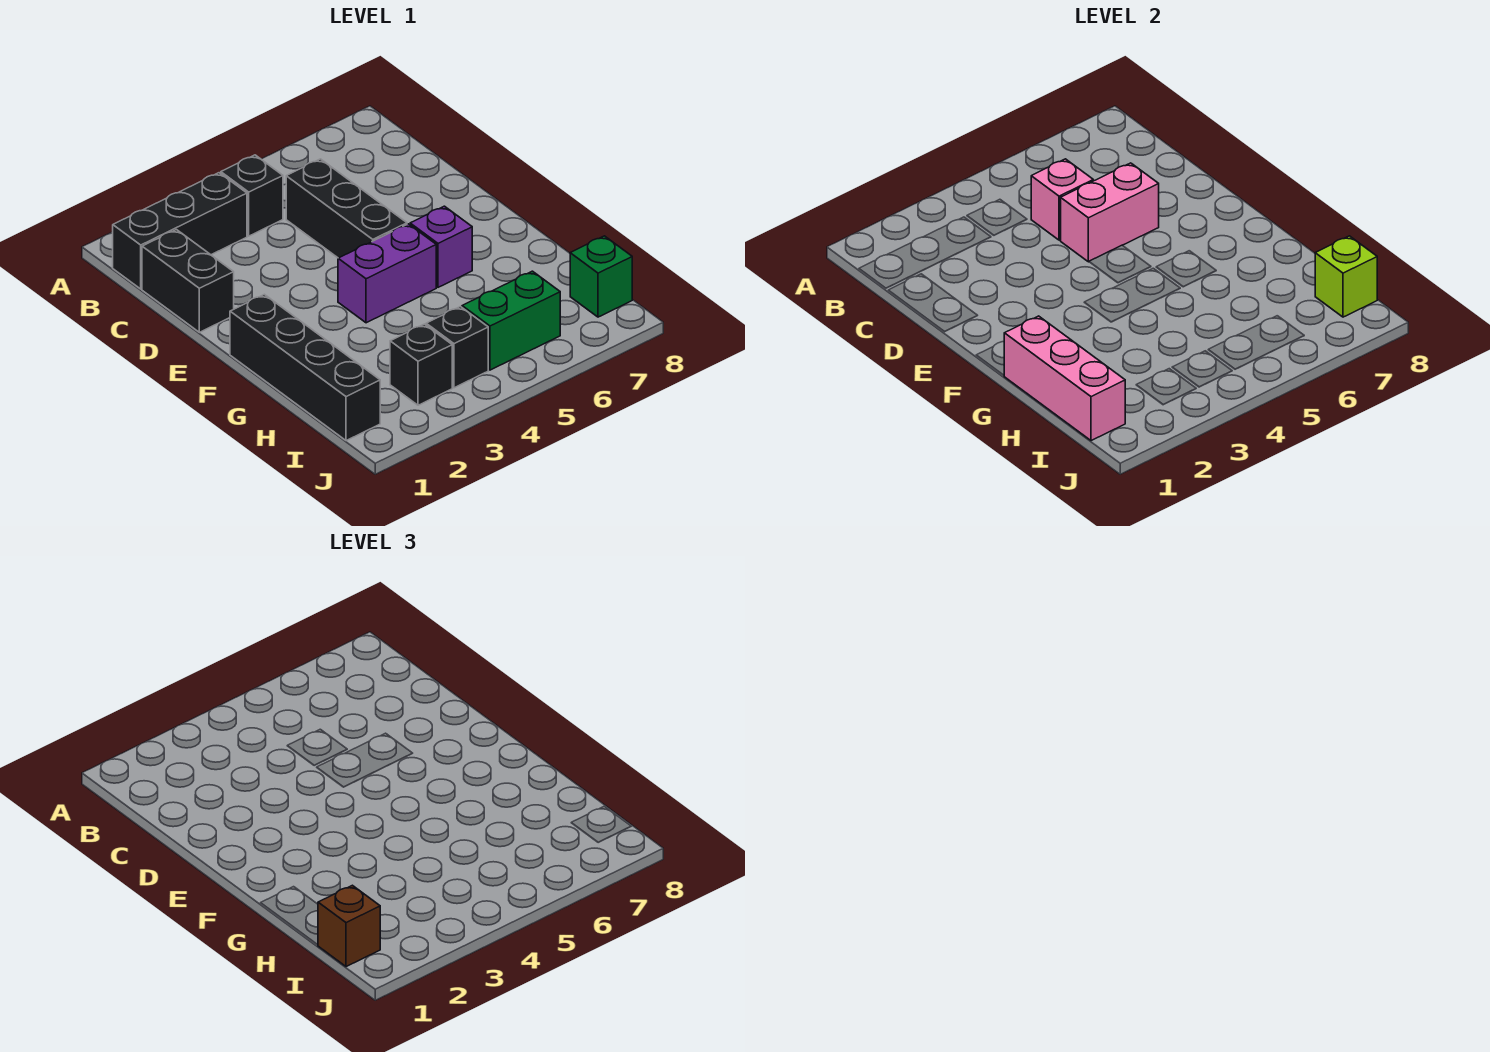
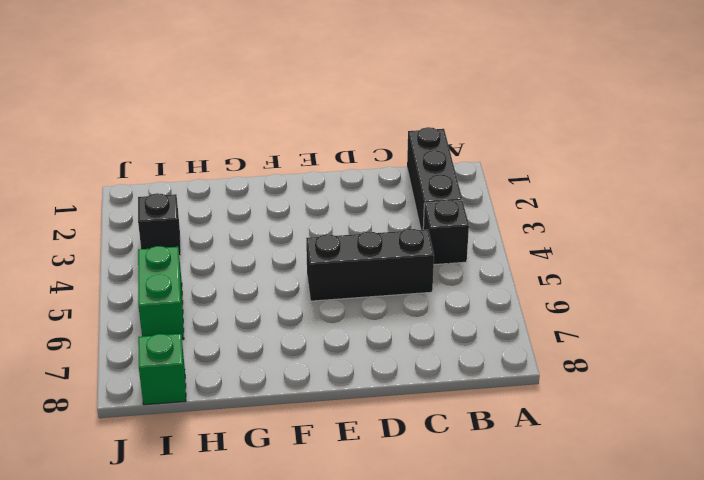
none -> black brick C1:D1 level 1
none -> black brick F1:I1 level 1
none -> purple brick F4:F5 level 1

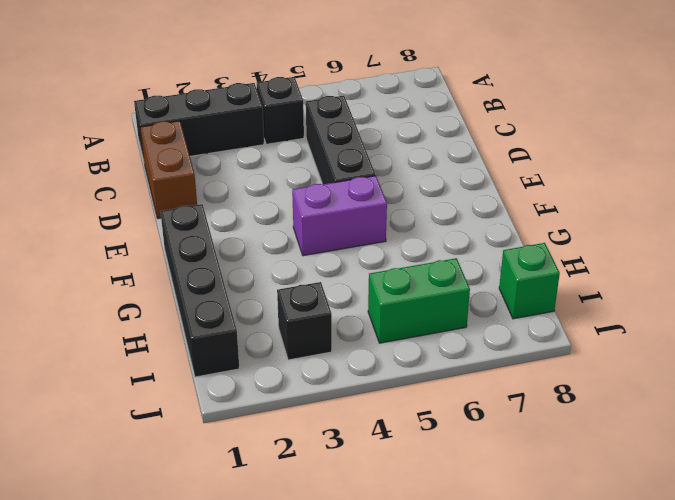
brown brick C1:D1 level 1 -> black brick C1:D1 level 1
none -> purple brick F6 level 1
none -> black brick I4 level 1
none -> pink brick C5 level 2

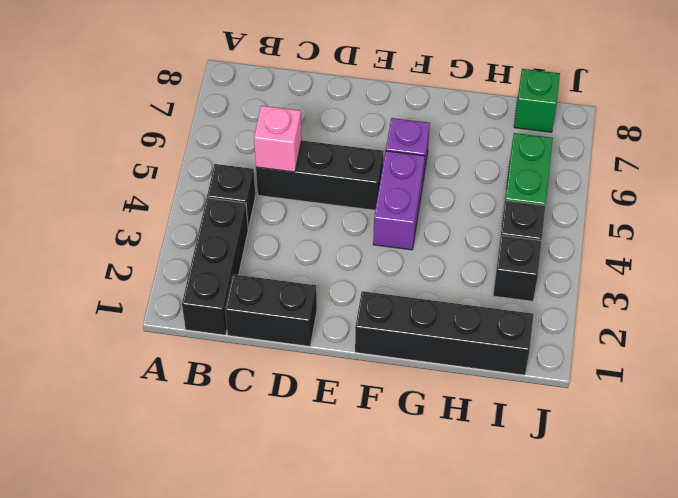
none -> pink brick D5:D6 level 2
none -> pink brick G1:I1 level 2
none -> lime brick I8 level 2

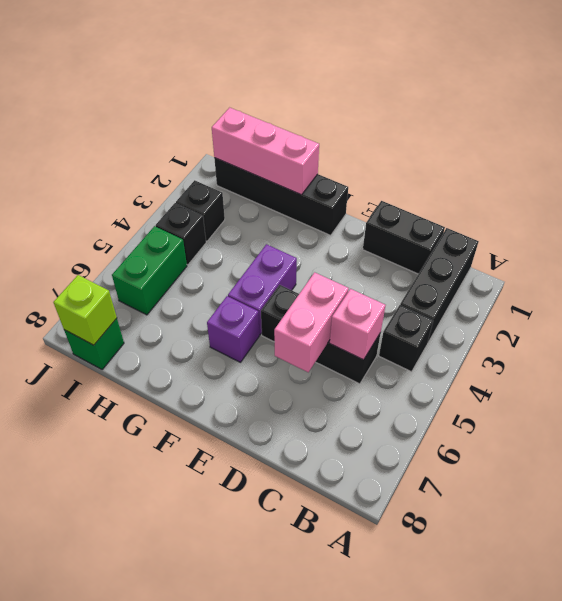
none -> brown brick I1 level 3

